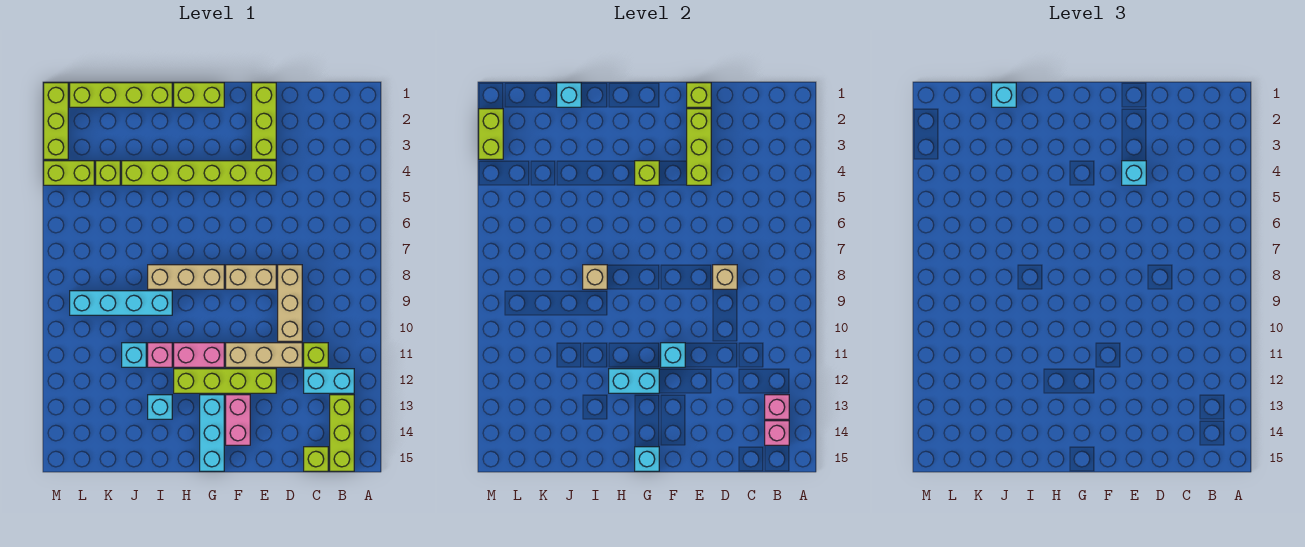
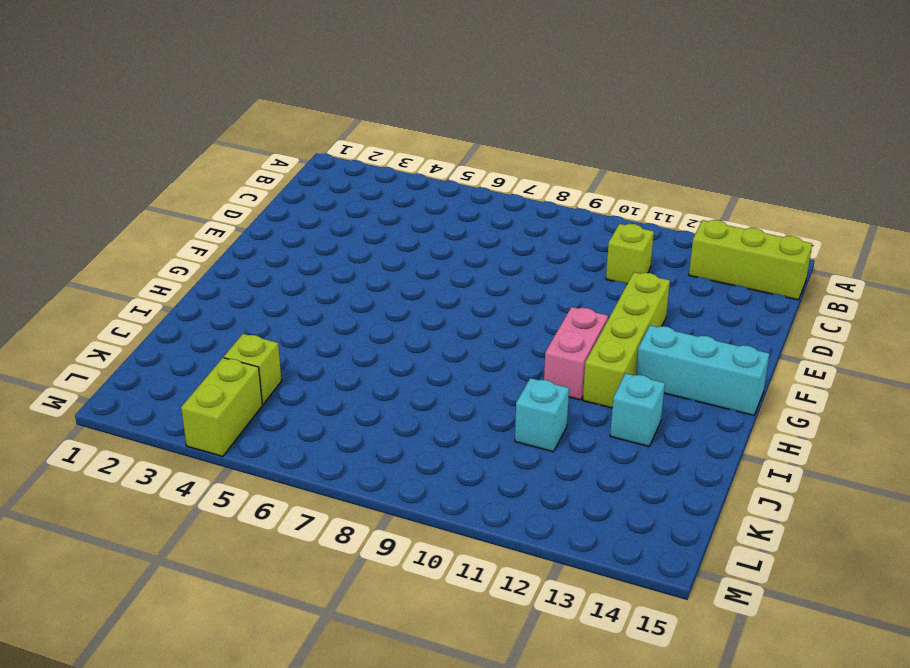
none -> cyan brick B12:C12 level 1
none -> lime brick C15 level 1
none -> tan brick D8:D10 level 1
none -> tan brick D11:F11 level 1

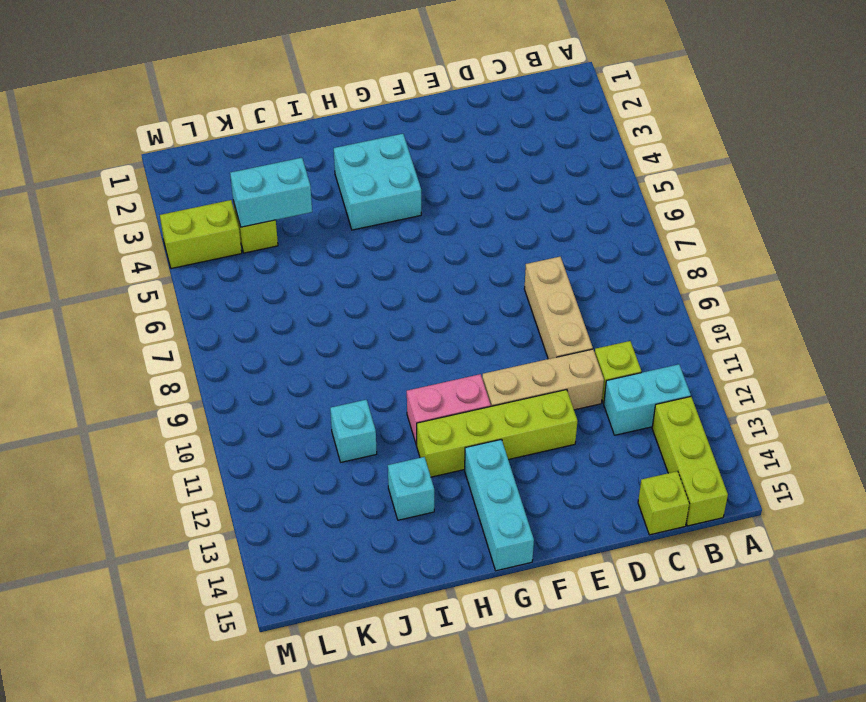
cyan brick G3:H4 level 1 -> lime brick E4:J4 level 1
cyan brick J4:K4 level 2 -> cyan brick G12:H12 level 2
none -> lime brick E1:E3 level 1
none -> tan brick E8:F8 level 1
none -> pink brick F13:F14 level 1
none -> lime brick G1:H1 level 1

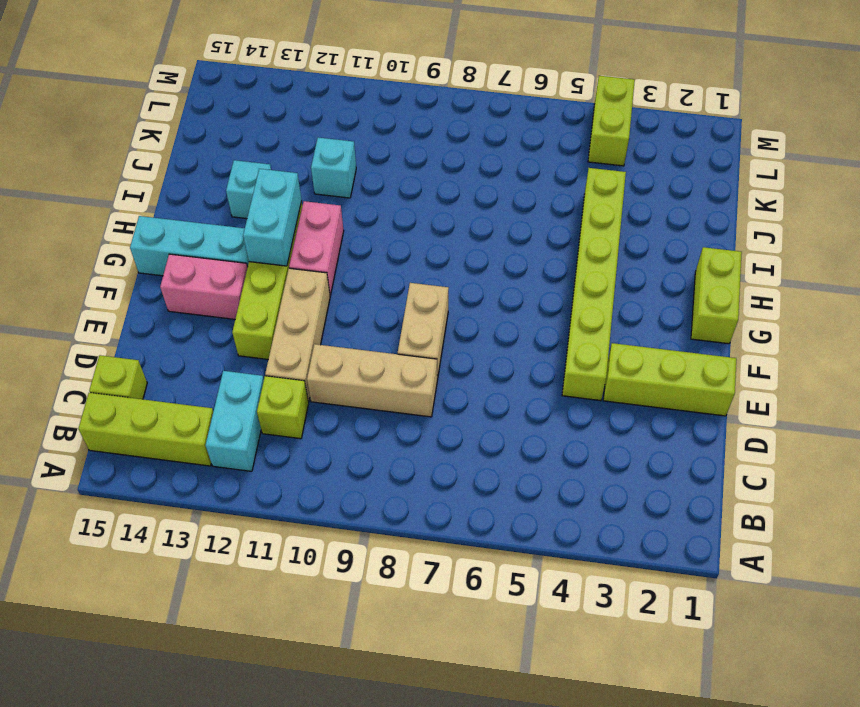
none -> tan brick G8:I8 level 1
none -> lime brick I1:L1 level 1
none -> cyan brick I9:L9 level 1
none -> pink brick I11 level 1

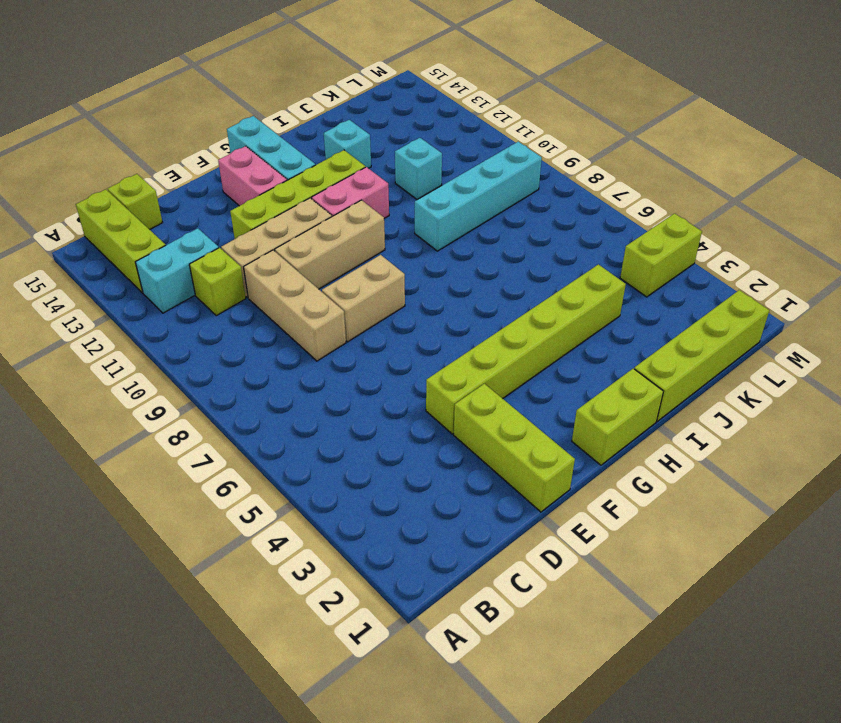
tan brick E10:G10 level 1 -> tan brick G8:I8 level 1
none -> pink brick I11 level 1
none -> lime brick K4 level 1
none -> lime brick M1:M3 level 1
none -> pink brick B13 level 2

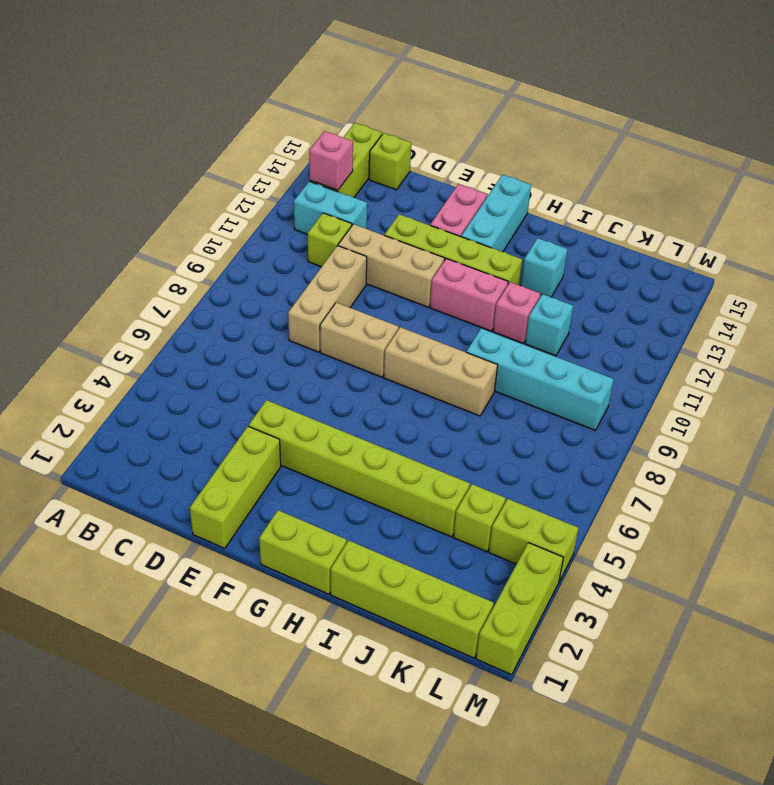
none -> pink brick B14 level 2
none -> tan brick D8 level 2
none -> lime brick E1 level 2
none -> lime brick E2:E4 level 2

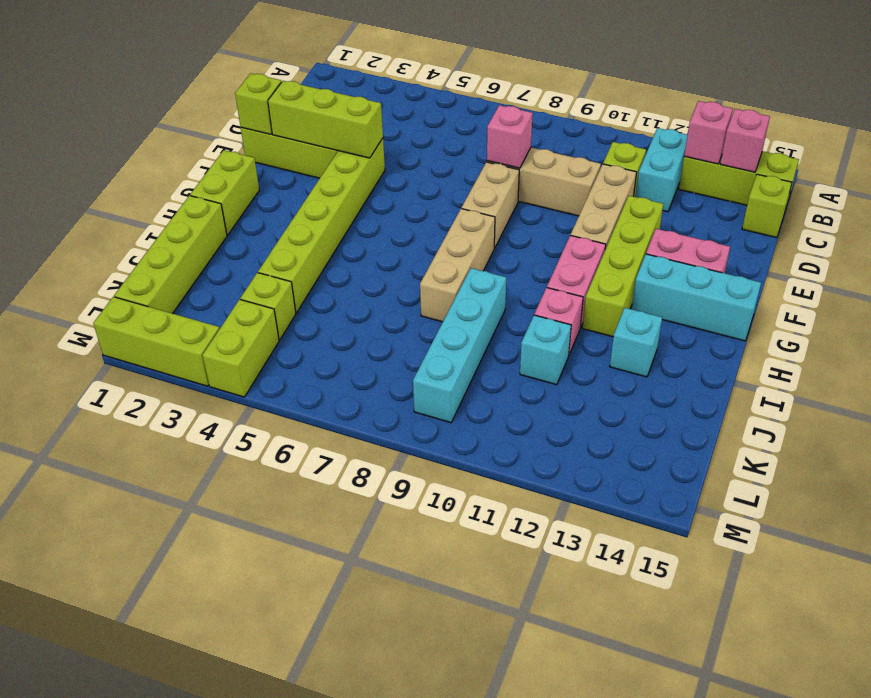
pink brick D8 level 2 -> tan brick D8 level 2
none -> cyan brick F11 level 2
none -> lime brick G4 level 2
none -> cyan brick G12:H12 level 2
none -> cyan brick G15 level 2

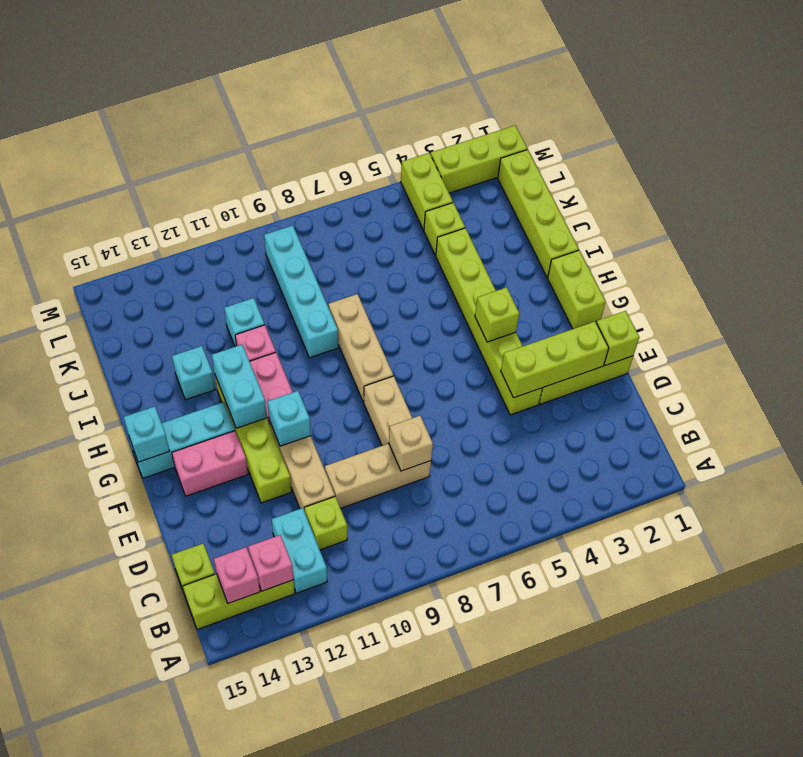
none -> tan brick I8 level 2
none -> cyan brick J1 level 2
none -> lime brick M2:M3 level 2
none -> cyan brick E4 level 3

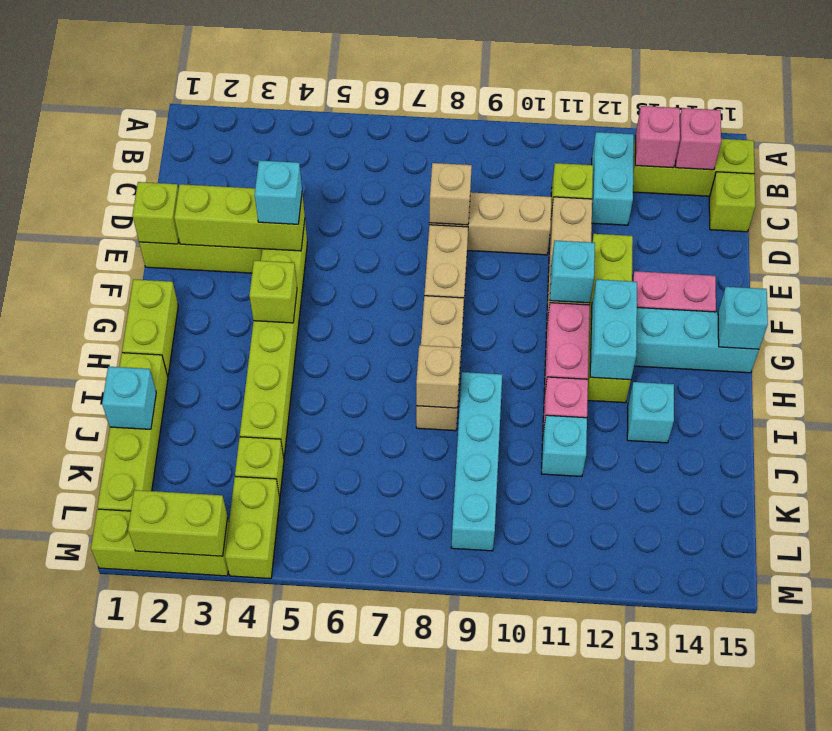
none -> cyan brick J1 level 3

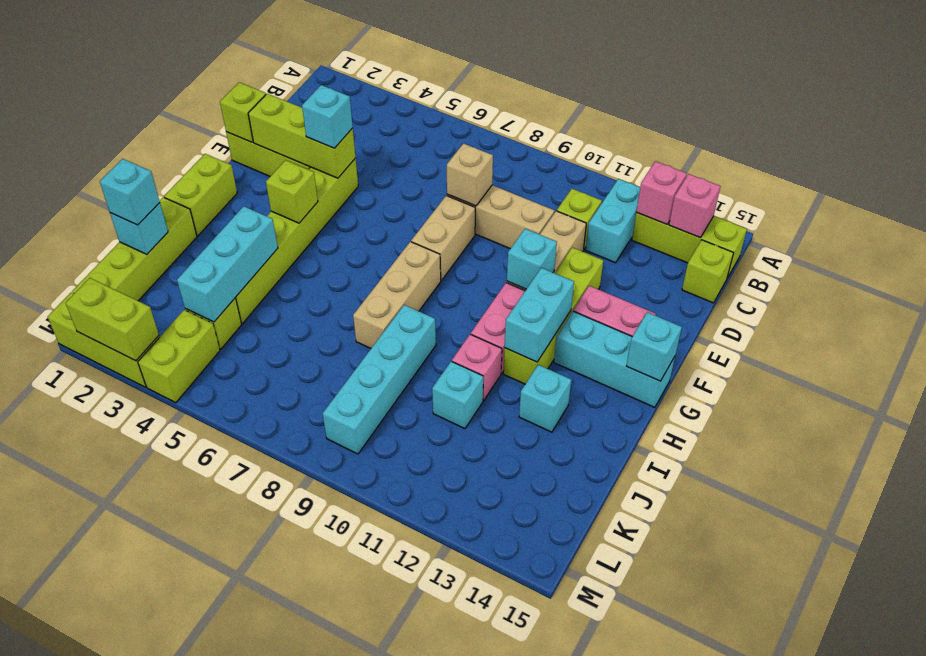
cyan brick I4:K4 level 2 -> none
none -> tan brick I8 level 2

